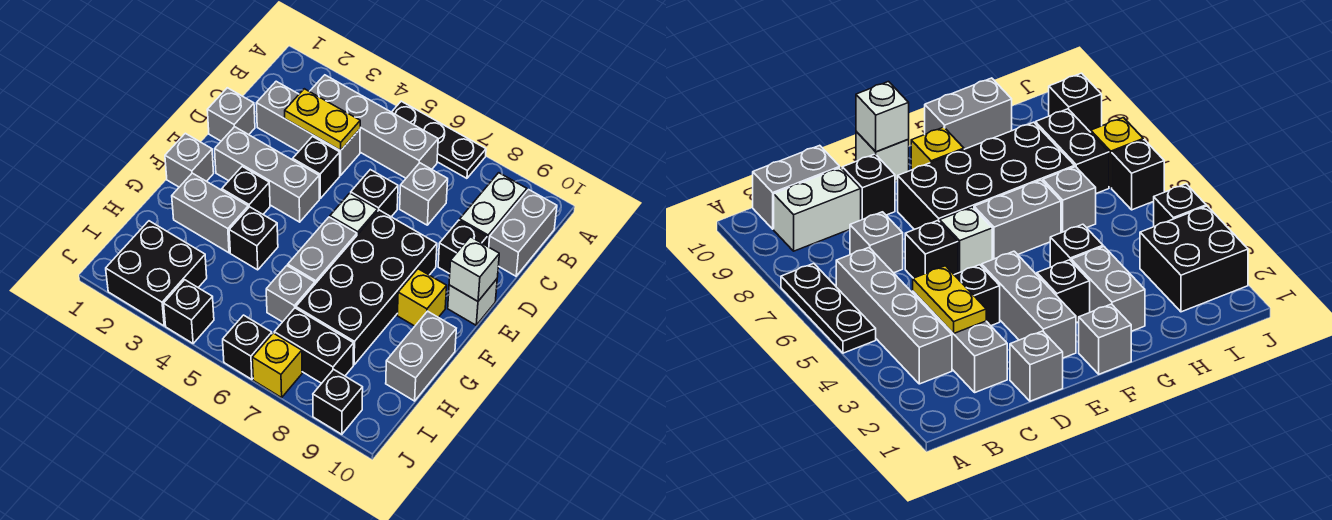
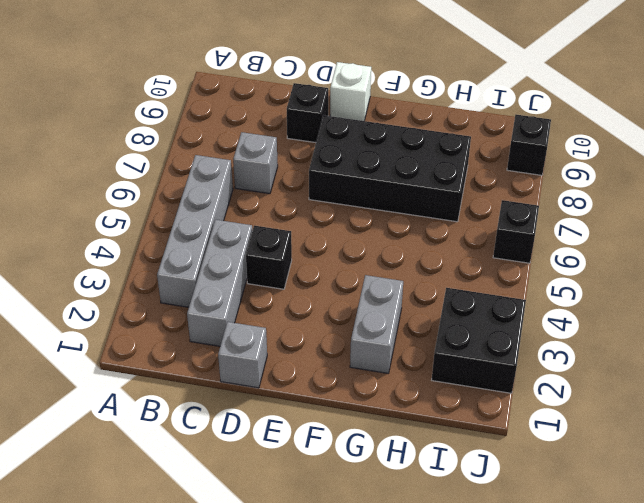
none -> black plate A5:A7 level 1
none -> white brick B9:C9 level 1
none -> grey brick B10:C10 level 1
none -> black brick D6 level 1

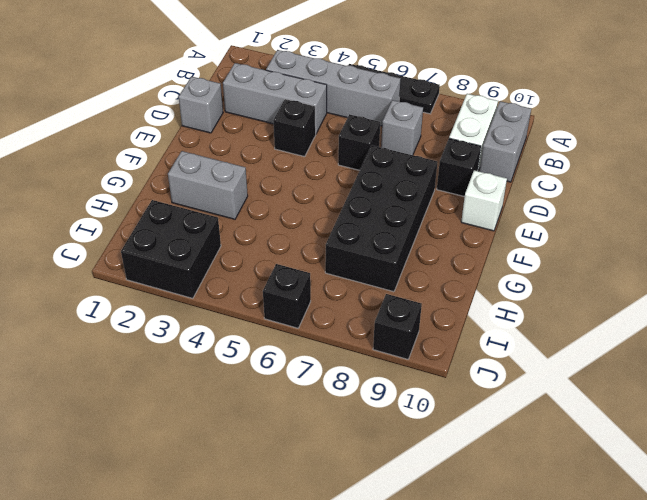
none -> grey brick E2:E4 level 1
none -> white brick E6 level 1
none -> grey brick F1 level 1
none -> black brick F3 level 1

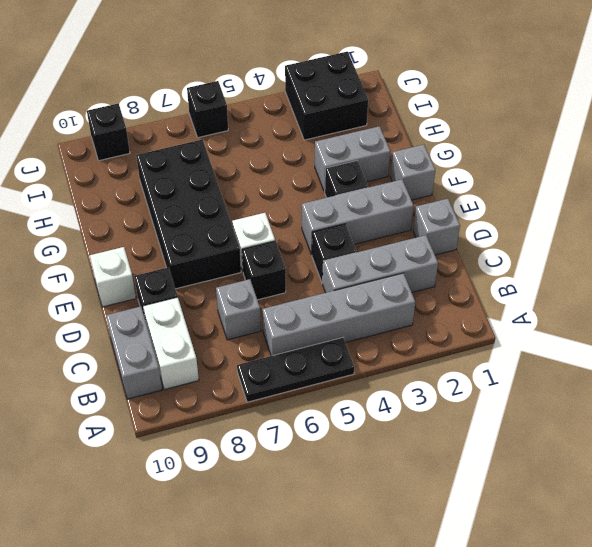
none -> grey brick F6:G6 level 1
none -> yellow brick F9 level 1
none -> black brick G4 level 1
none -> grey brick G10:H10 level 1

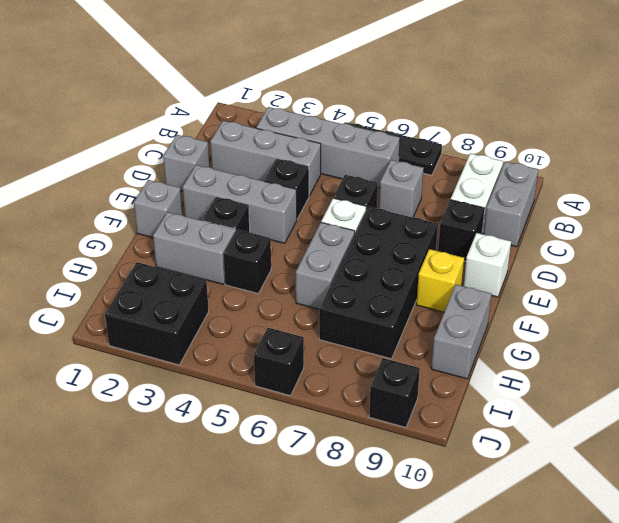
none -> grey brick H6 level 1
none -> black brick I7:I8 level 1
none -> black brick J4 level 1
none -> yellow brick J7 level 1

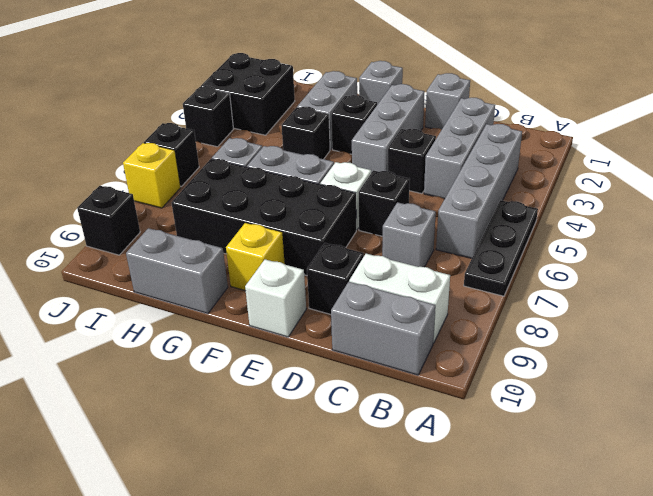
none -> black brick I7:I8 level 1
none -> yellow plate C3:C4 level 2
none -> white brick E10 level 2

